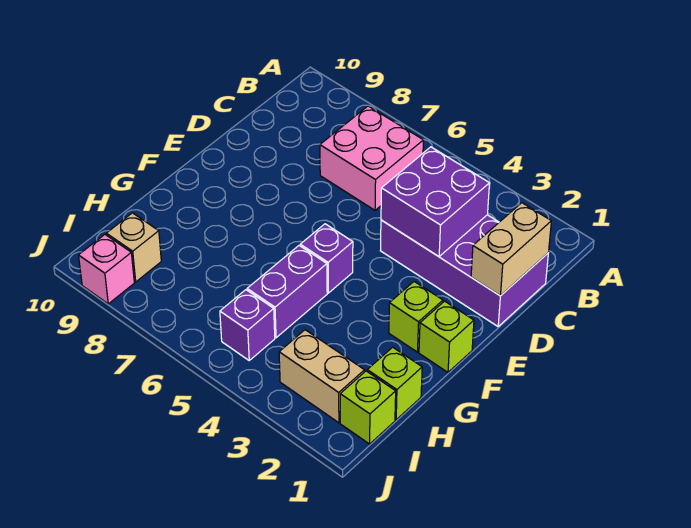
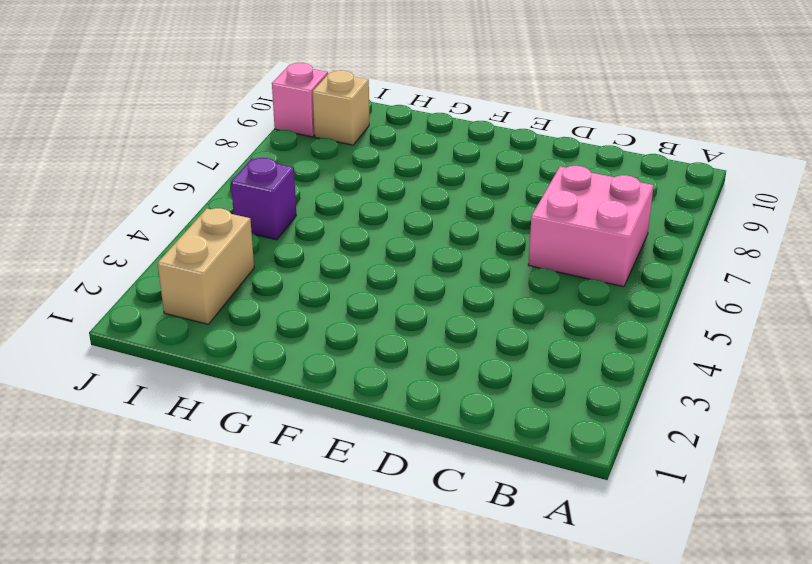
none -> purple brick C1:D4 level 1
none -> lime brick F1 level 1
none -> lime brick F2 level 1

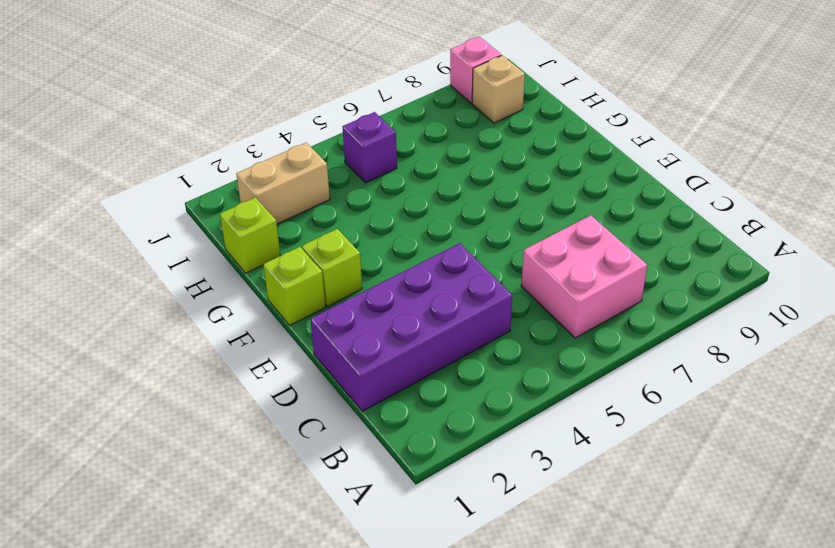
none -> purple brick F5 level 1
none -> purple brick G5:H5 level 1
none -> lime brick I1 level 1

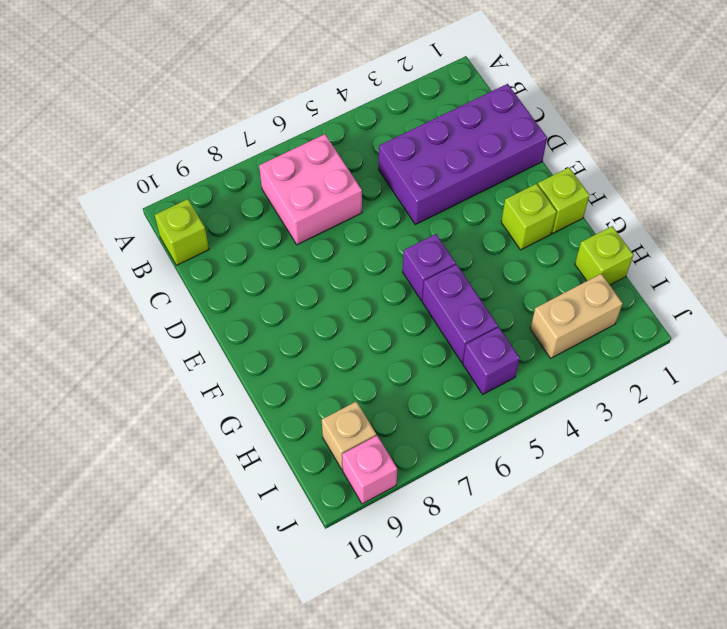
lime brick B10 level 1 -> lime brick I1 level 1
none -> tan brick C1:D1 level 2
none -> purple brick C3:D4 level 2

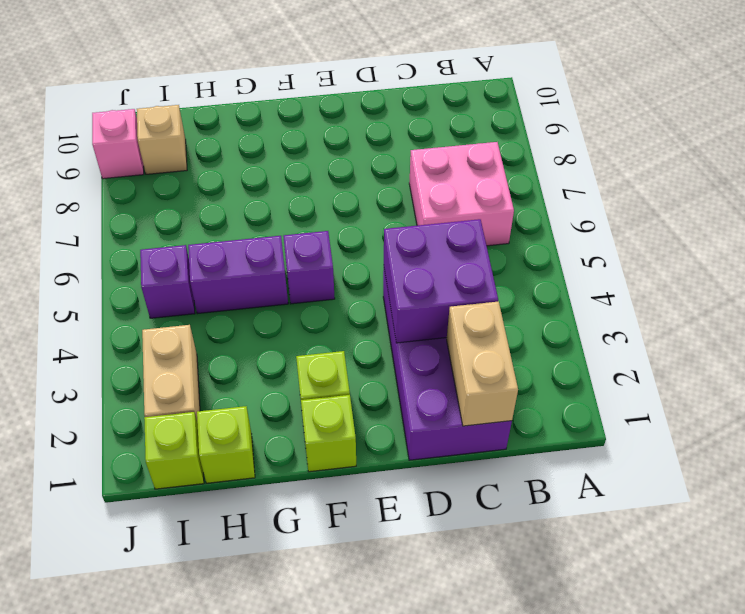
tan brick C1:C2 level 2 -> tan brick C1:D1 level 2

